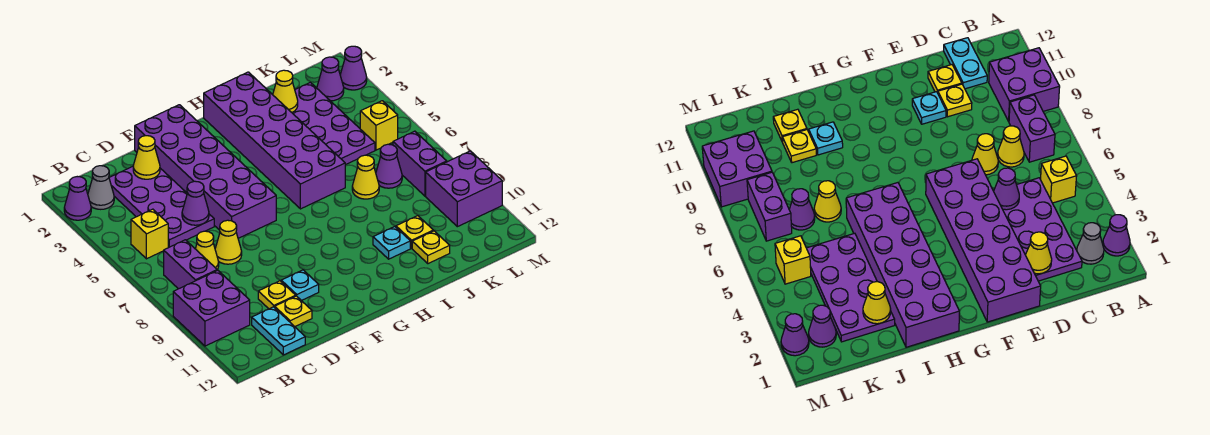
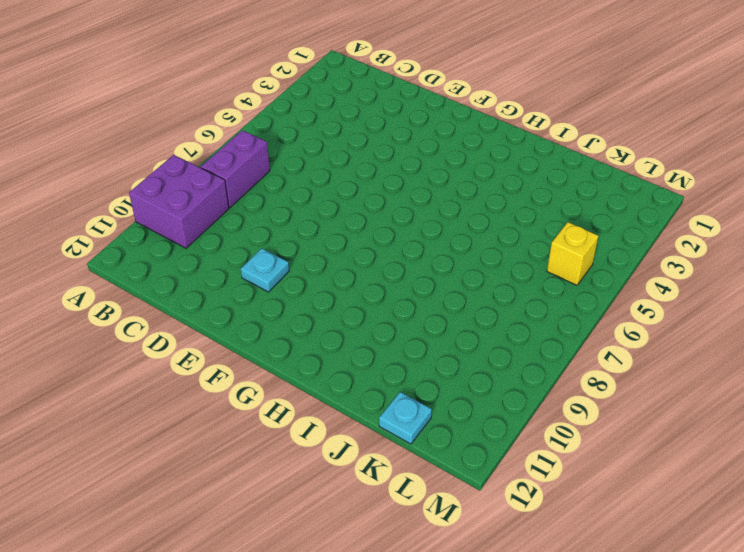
cyan plate K12 level 1 -> cyan plate I10 level 1
none -> purple cone A2 level 1
none -> grey cone B2 level 1
none -> yellow brick B5 level 1

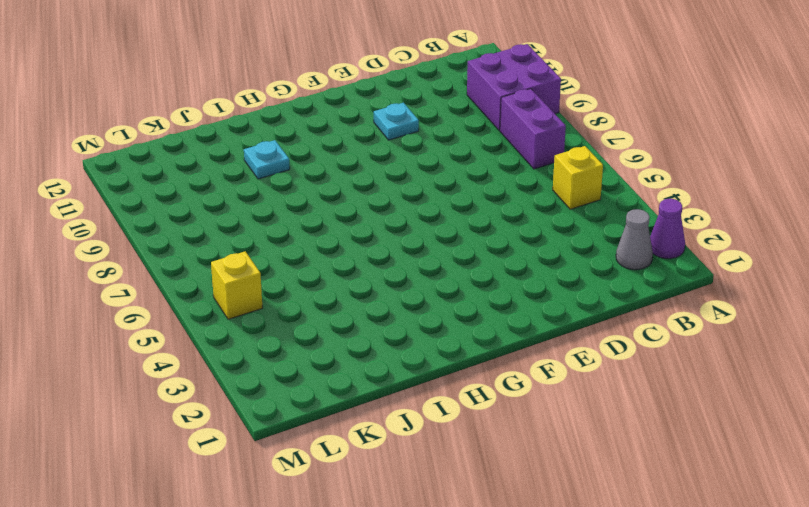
none -> purple plate C2:D5 level 1
none -> yellow cone C7 level 1
none -> cyan plate C11:C12 level 1

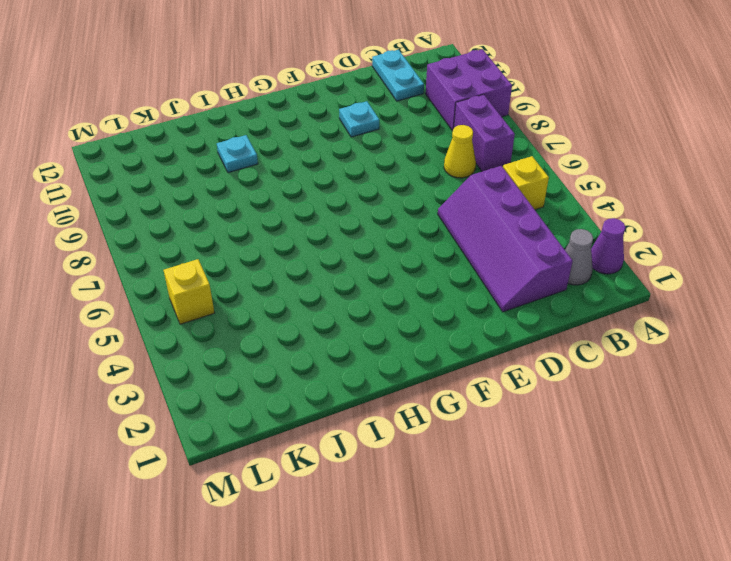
purple slope C2:D5 level 1 top C -> purple plate C2:D5 level 1
none -> yellow cone D7 level 1
none -> yellow plate D10 level 1
none -> yellow plate D11 level 1

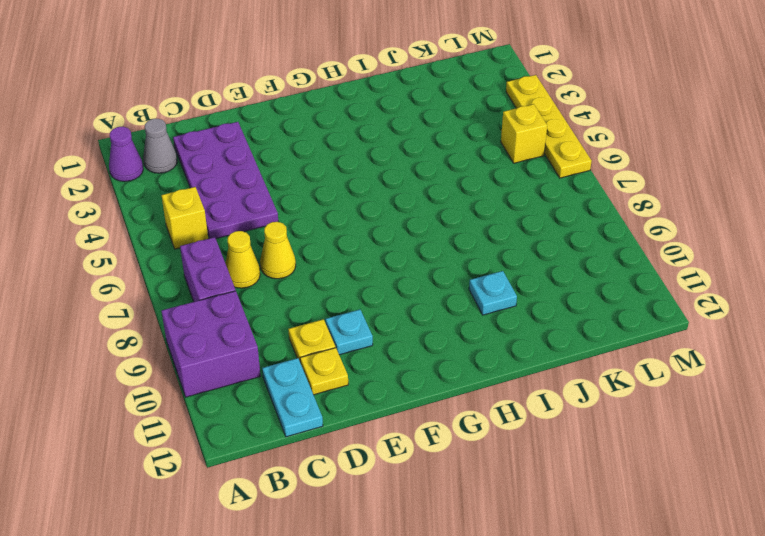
yellow plate M3:M6 level 1 -> none
none -> purple brick E1:F6 level 1
none -> purple brick H1:I6 level 1
none -> purple plate J2:K5 level 1

